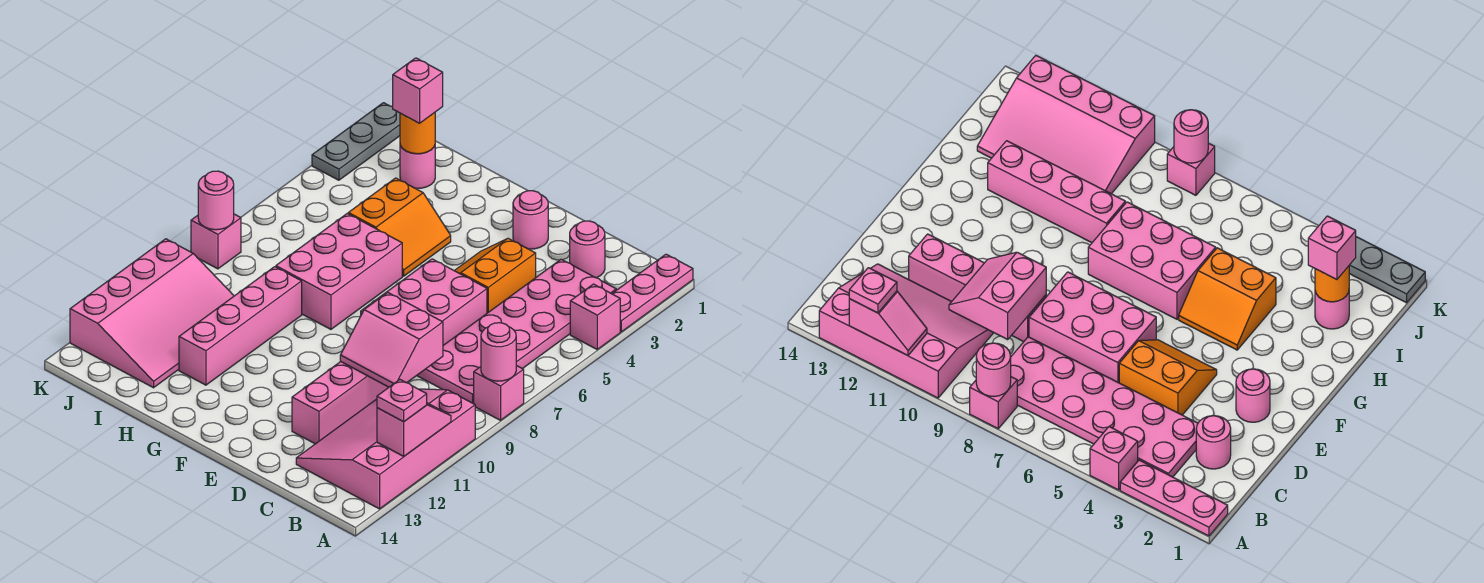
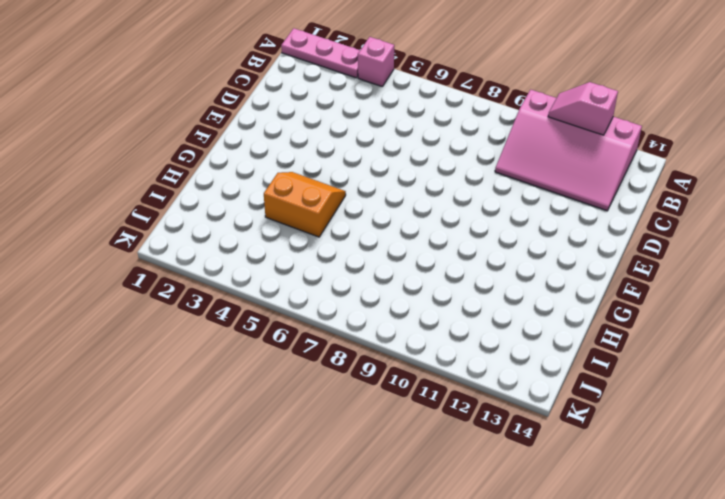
none -> pink brick A8 level 1
none -> pink plate B3:C8 level 1
none -> pink round brick C2 level 1

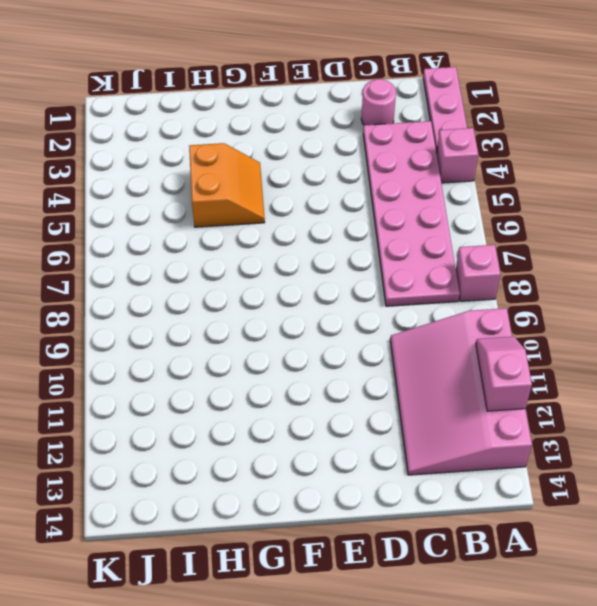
none -> orange slope D4:E5 level 1 top D
none -> pink brick D6:E8 level 1
none -> pink brick D9:D12 level 1

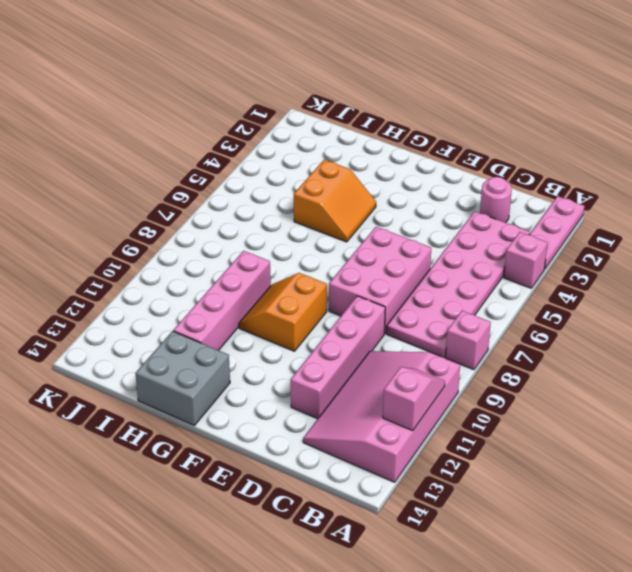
orange slope F9:G10 level 1 top F -> orange slope D4:E5 level 1 top D
grey brick G13:H14 level 1 -> none
none -> pink round brick E2 level 1
none -> pink brick G6:H8 level 1
none -> pink round brick I2 level 1

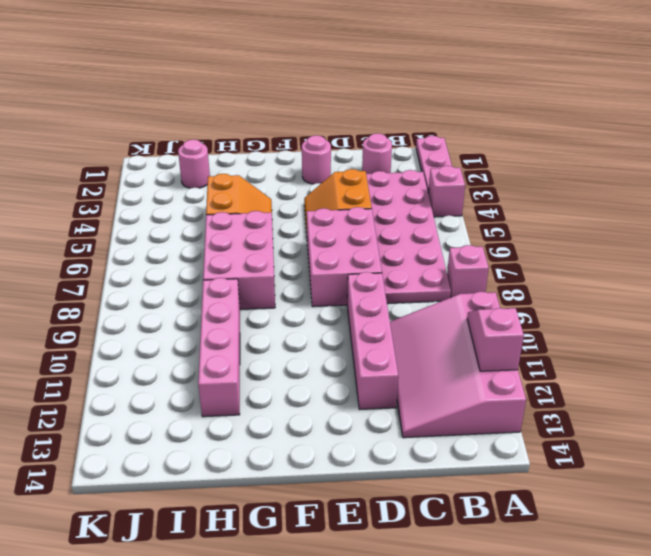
none -> pink slope I10:K13 level 1 top K
none -> grey plate K1:K3 level 1
none -> pink brick K8 level 1

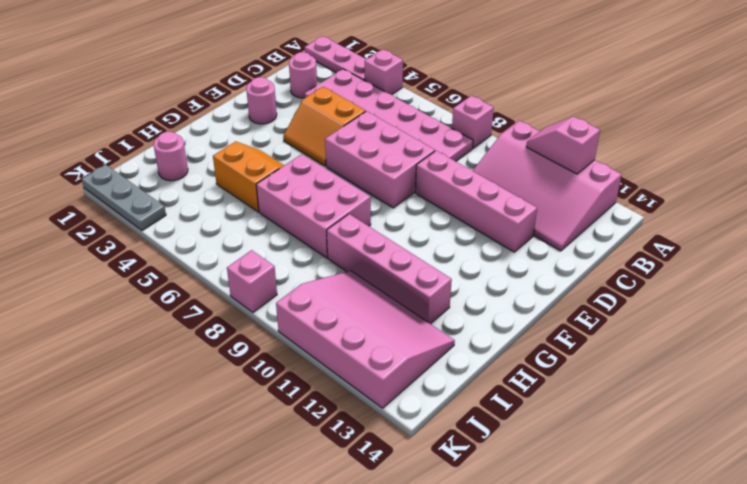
none -> pink round brick A8 level 2
none -> pink slope C9:D10 level 2 top 9
none -> orange round brick I2 level 2

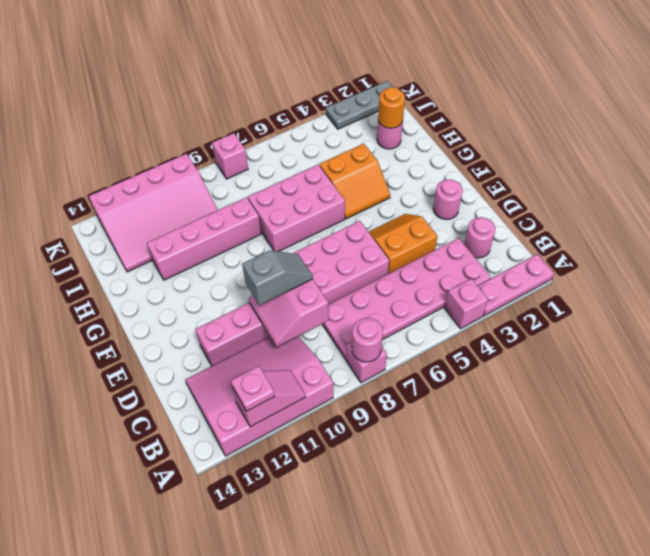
grey slope D9:D10 level 3 top 10 -> none
none -> pink round brick K8 level 2
none -> pink brick I2 level 3

